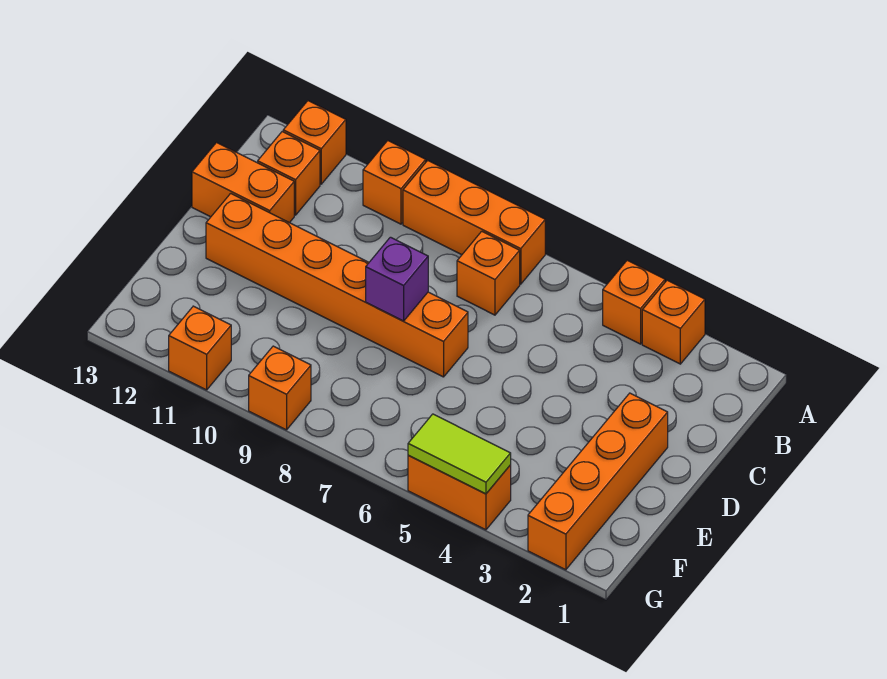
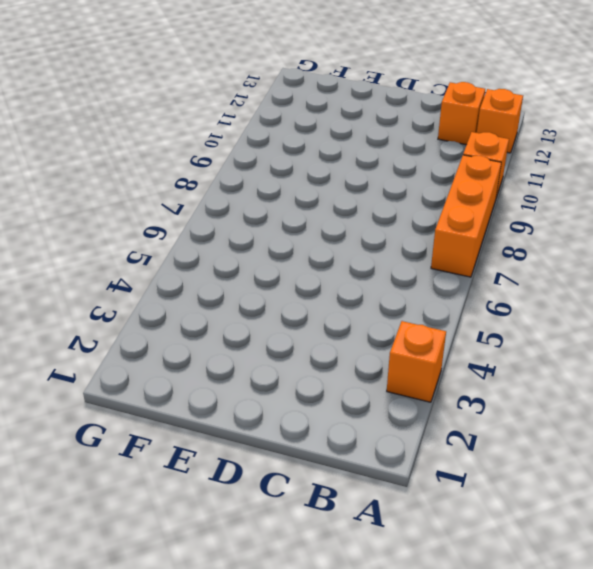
none -> orange brick A4 level 1
none -> orange brick B7 level 1
none -> orange brick C12:C13 level 1

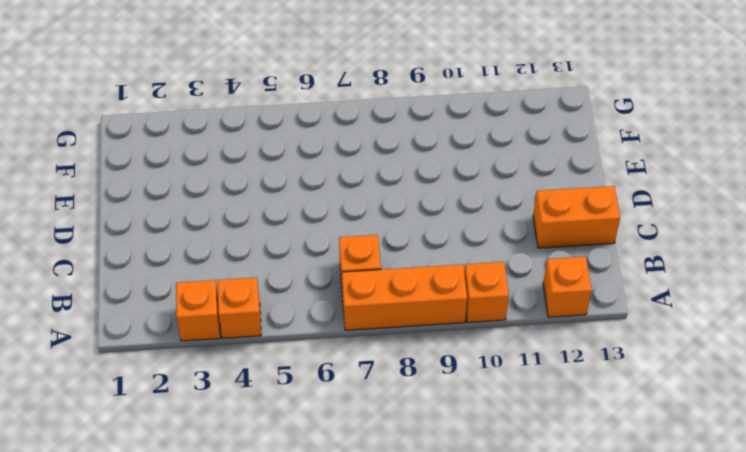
none -> orange brick B12 level 1
none -> orange brick D2:G2 level 1
none -> orange brick D7:D12 level 1

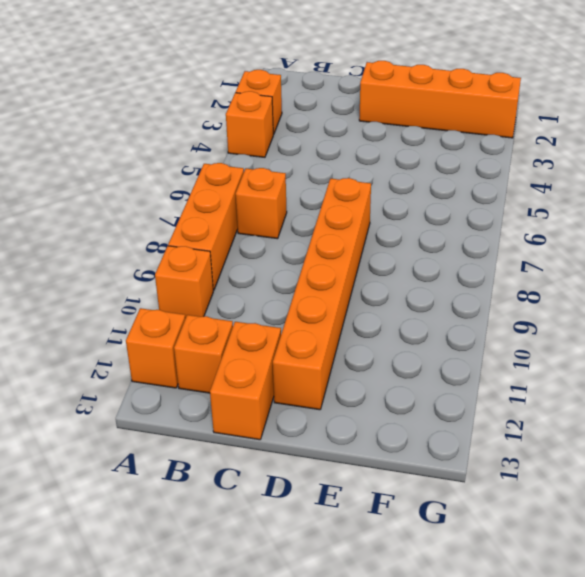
none -> orange brick G4:G5 level 1
none -> orange brick G9 level 1
none -> orange brick G11 level 1

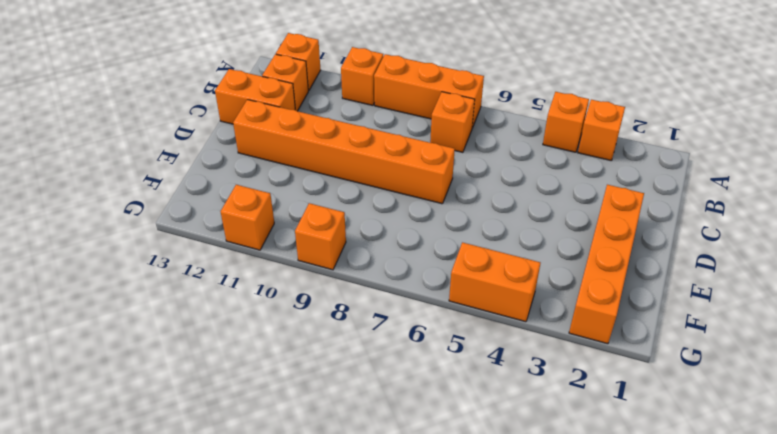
none -> purple brick D8 level 2
none -> lime tile G4:G5 level 2

